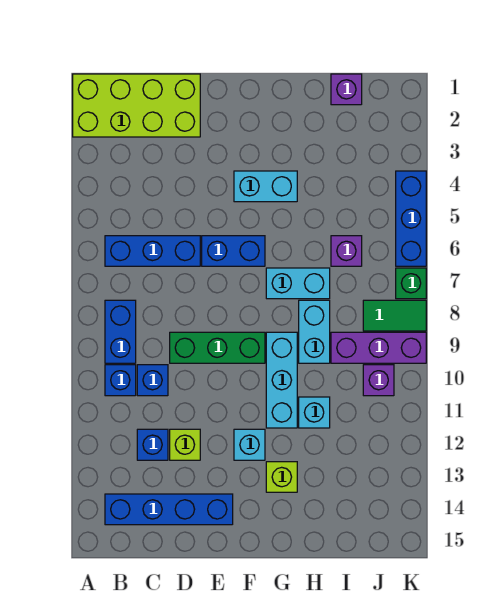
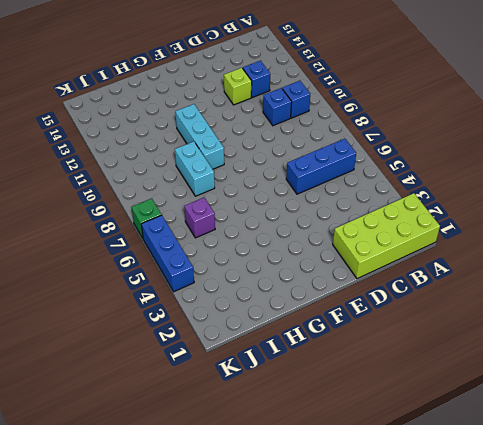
none -> blue brick B8:B9 level 1
none -> blue brick B14:E14 level 1
none -> green brick D9:F9 level 1

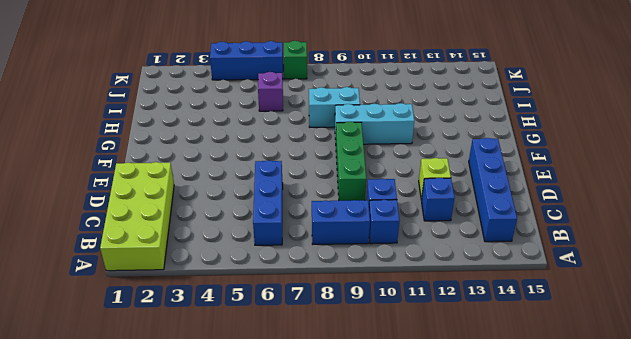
none -> blue brick E6:F6 level 1
none -> cyan brick F4:G4 level 1
none -> cyan brick F12 level 1

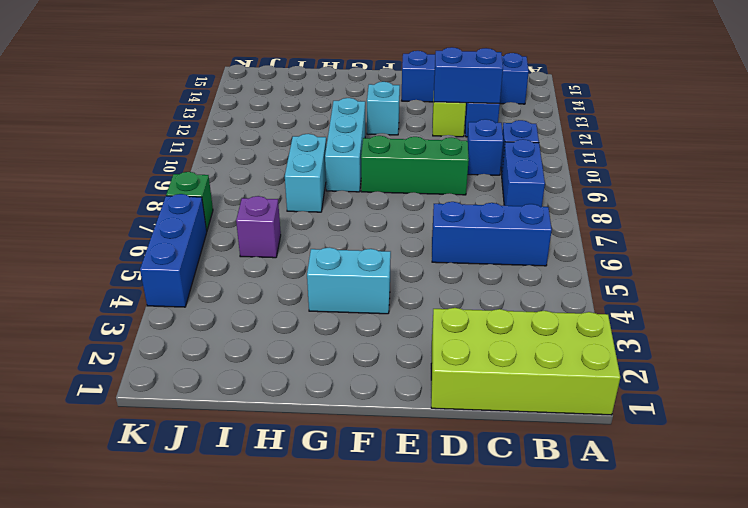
blue brick C12:D12 level 2 -> blue brick E6:F6 level 1
none -> cyan brick G7:H7 level 1
none -> lime brick G13 level 1
none -> cyan brick H11 level 1

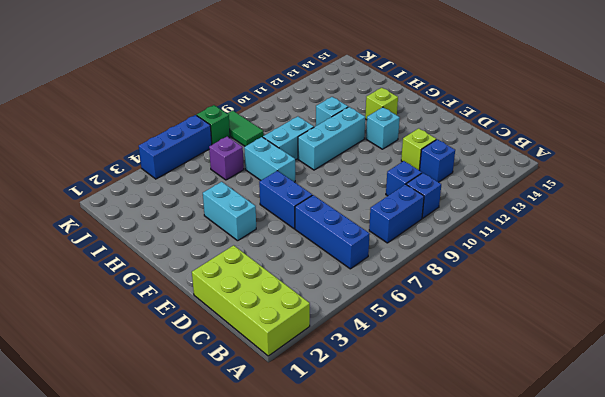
none -> blue brick B14:E14 level 1
none -> green brick D9:F9 level 1
none -> purple brick I1 level 1

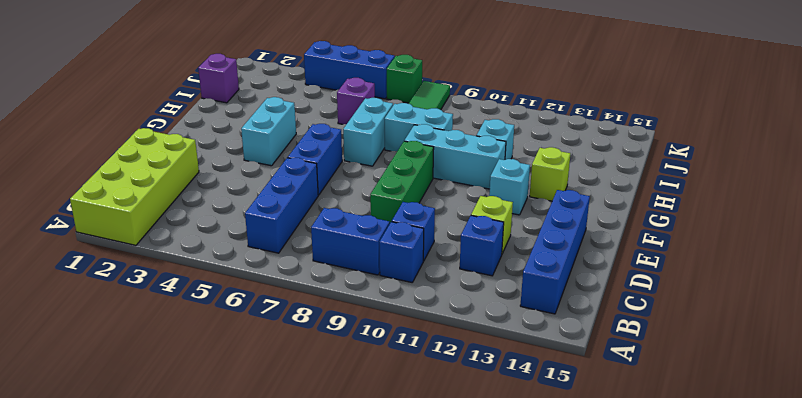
none -> purple brick I9:K9 level 1
none -> purple brick J10 level 1

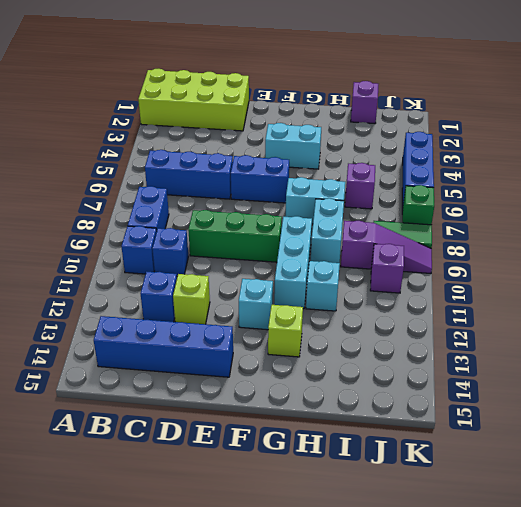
purple slope I9:K9 level 1 top I -> purple brick I9:K9 level 1

